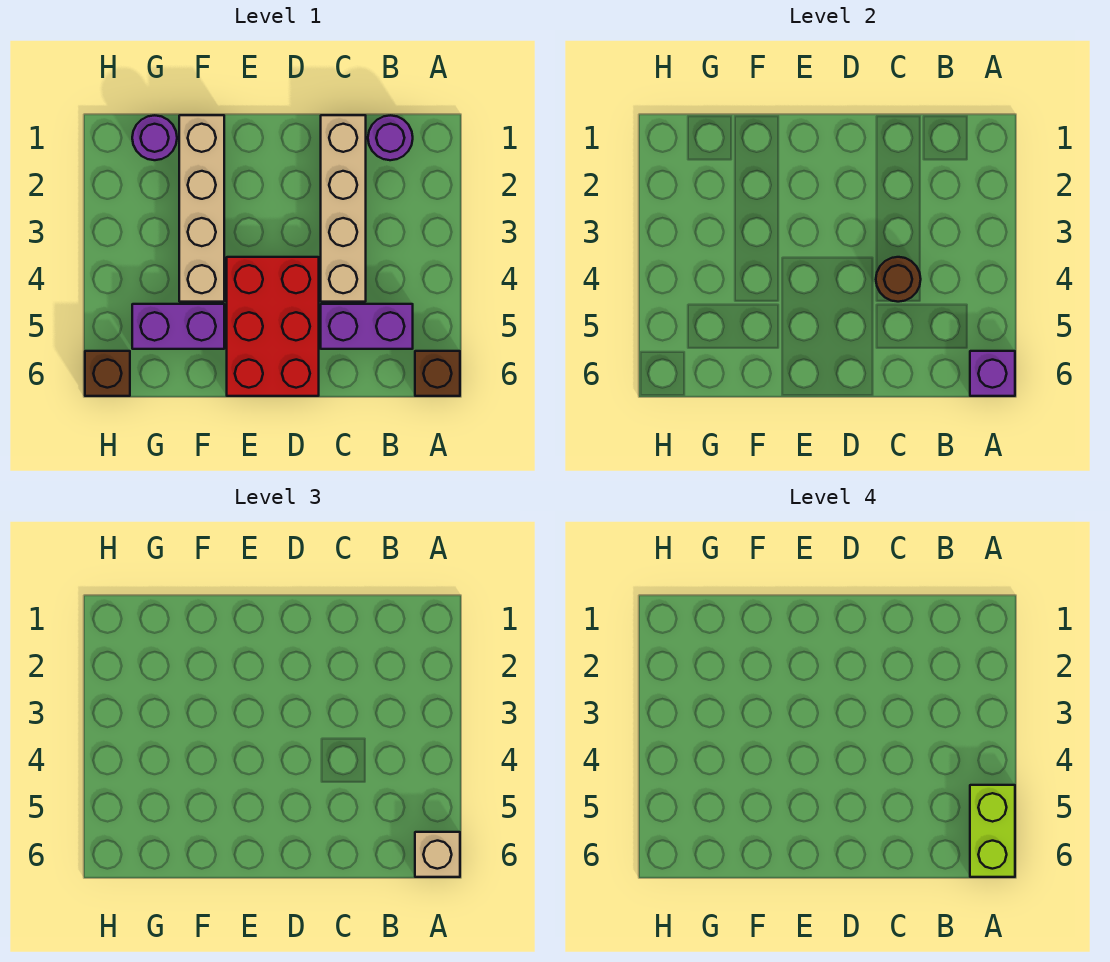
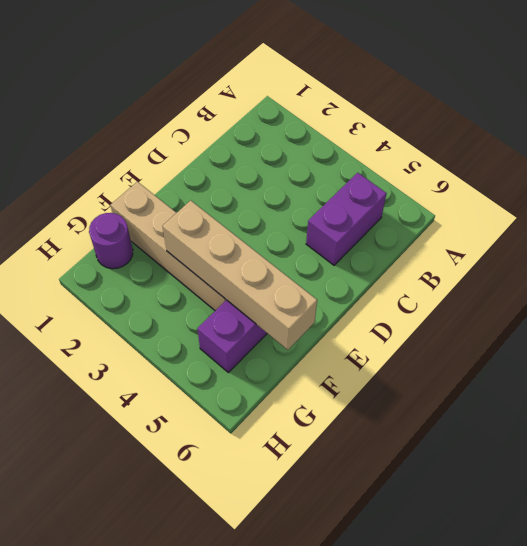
tan brick F3:F6 level 2 -> tan brick C1:C4 level 1
none -> brown brick A6 level 1
none -> purple round brick B1 level 1
none -> red brick D4:E6 level 1

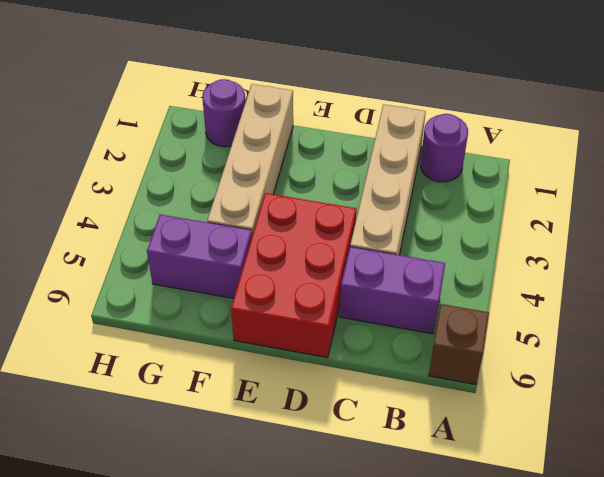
none -> brown brick H6 level 1
none -> purple brick A6 level 2
none -> brown round brick C4 level 2

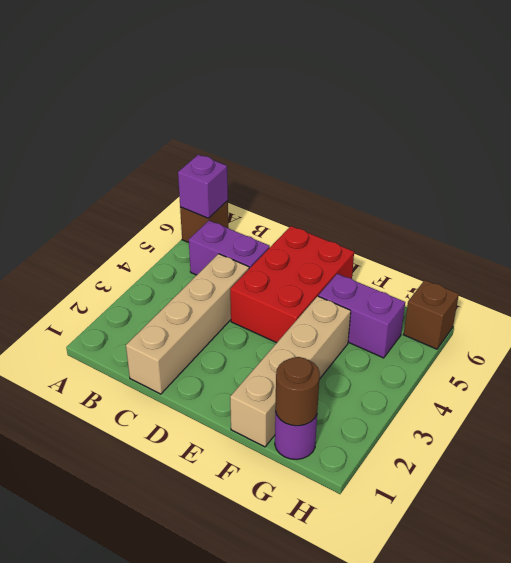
brown round brick G1 level 2 -> brown round brick C4 level 2
none -> purple round brick B1 level 1
none -> tan brick A6 level 3
none -> lime brick A5:A6 level 4

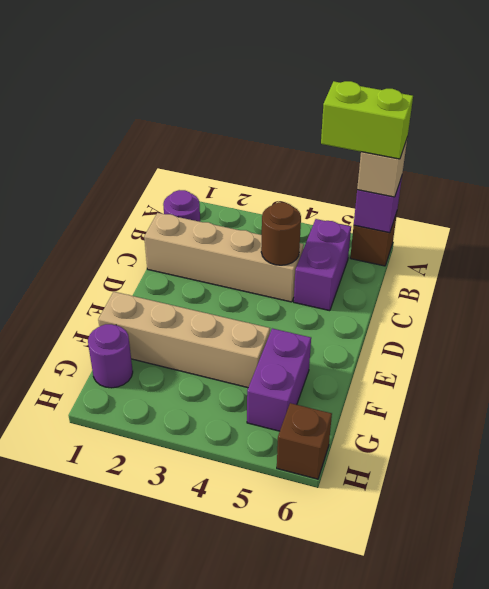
none -> red brick D4:E6 level 1

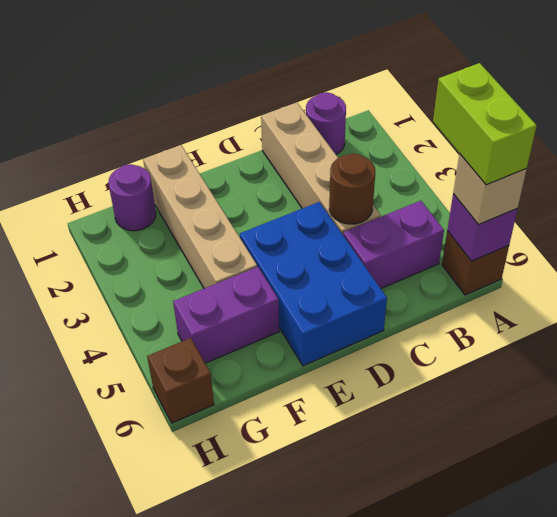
blue brick D4:E6 level 1 -> red brick D4:E6 level 1

